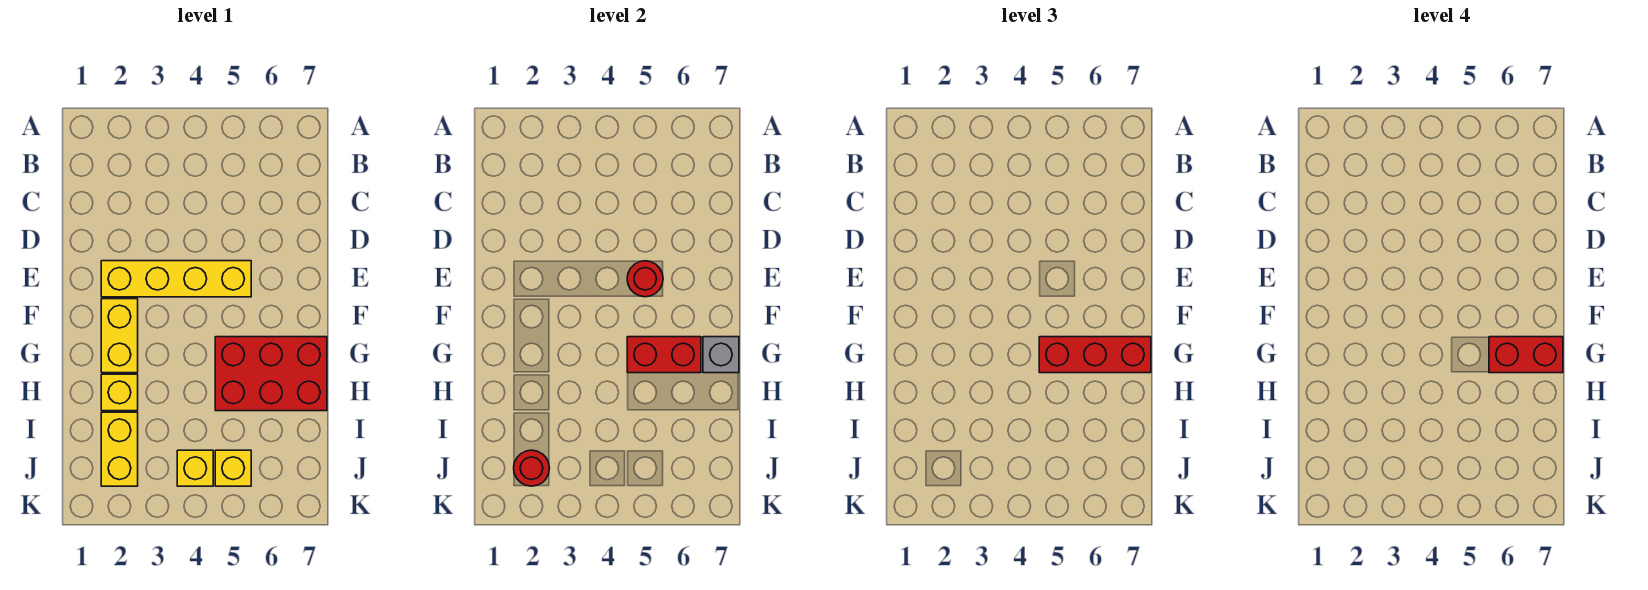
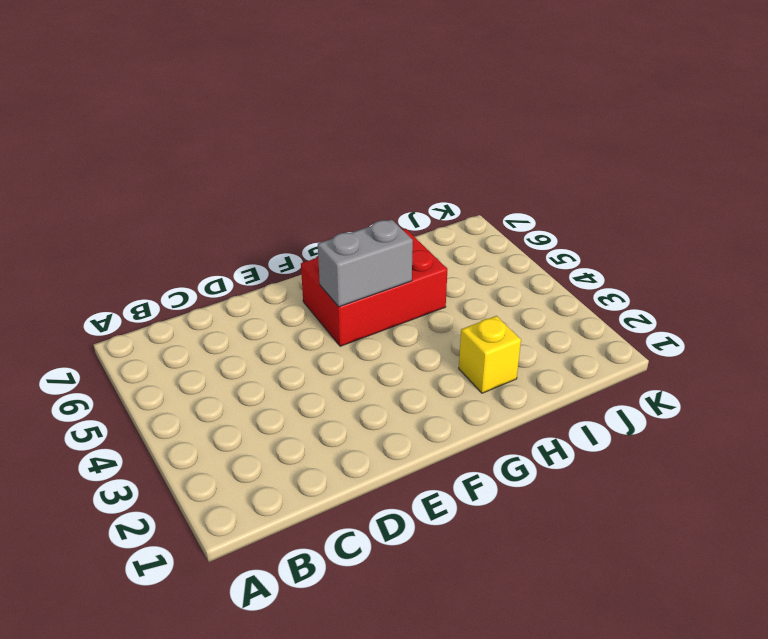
red brick F5:H6 level 1 -> red brick G5:H7 level 1
grey brick F5:G5 level 2 -> red brick G5:G6 level 2
none -> yellow brick E2:E5 level 1
none -> yellow brick F2:G2 level 1
none -> yellow brick I2:J2 level 1

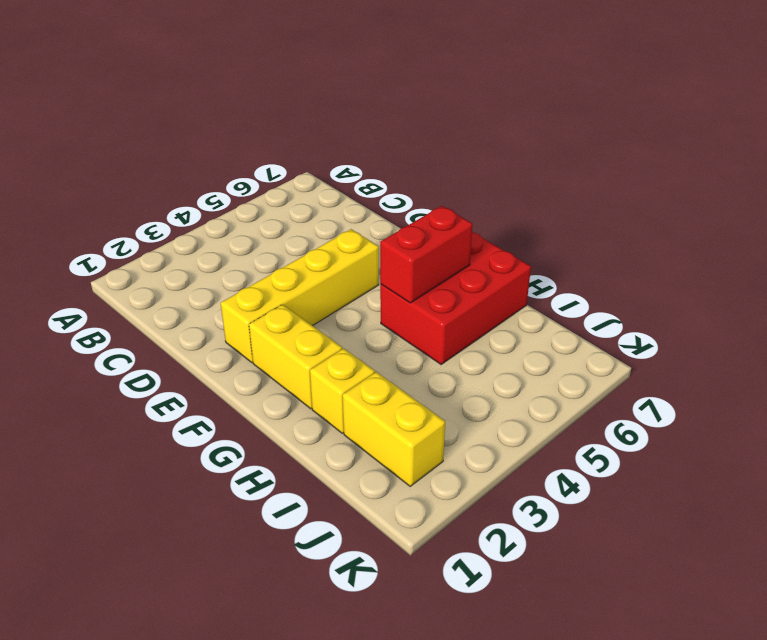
none -> yellow brick J4 level 1
none -> yellow brick J5 level 1
none -> red round brick E5 level 2

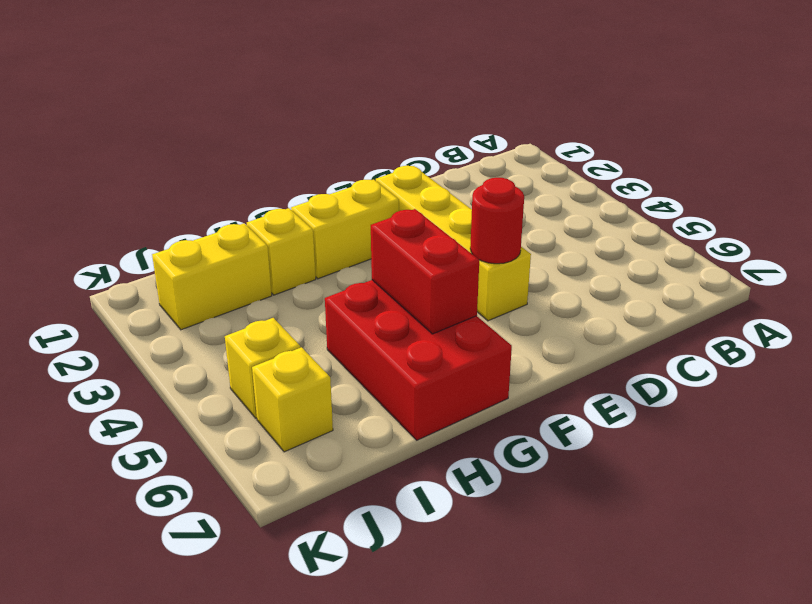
yellow brick J6 level 1 -> yellow brick J4 level 1
none -> grey brick G7 level 2
none -> red round brick J2 level 2
none -> red brick G5:G7 level 3

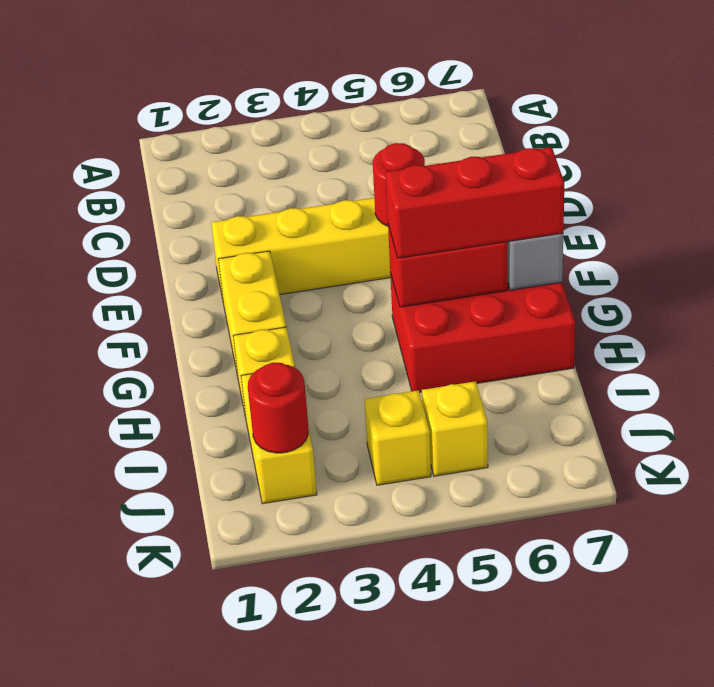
none -> red brick G6:G7 level 4

